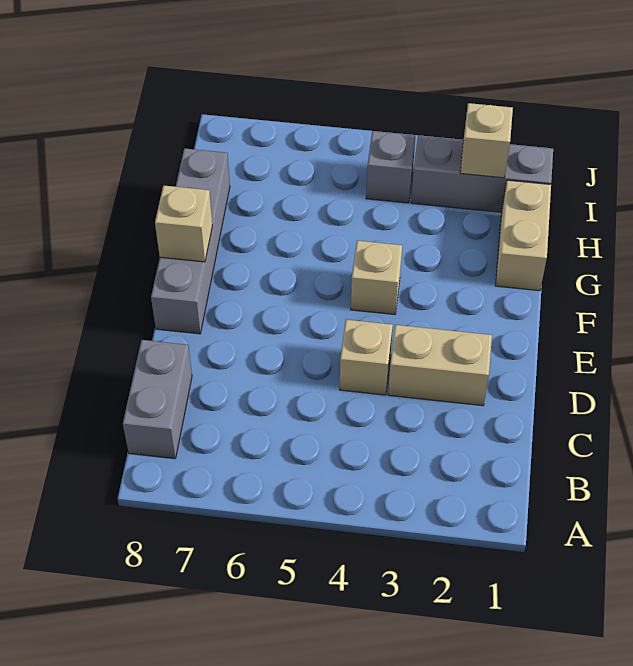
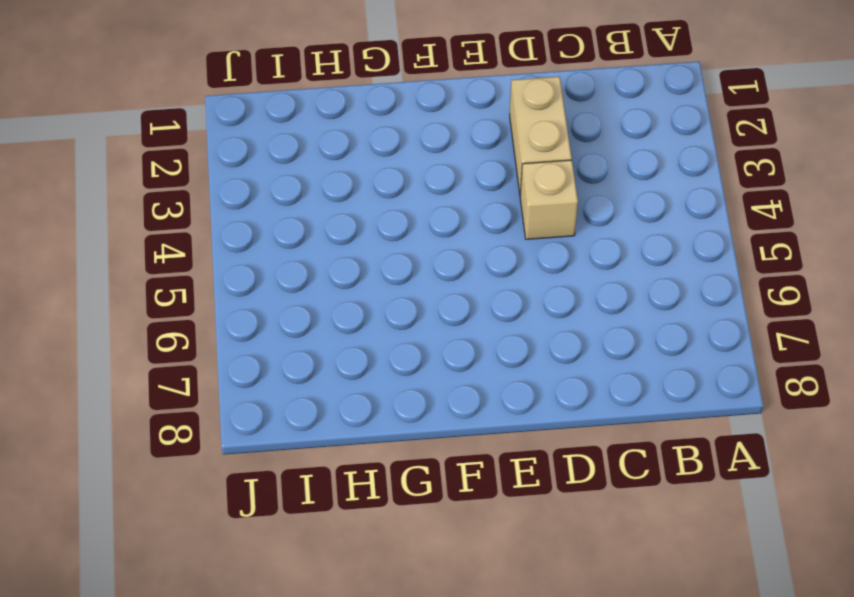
none -> grey brick B8:C8 level 1
none -> grey brick E8:H8 level 1

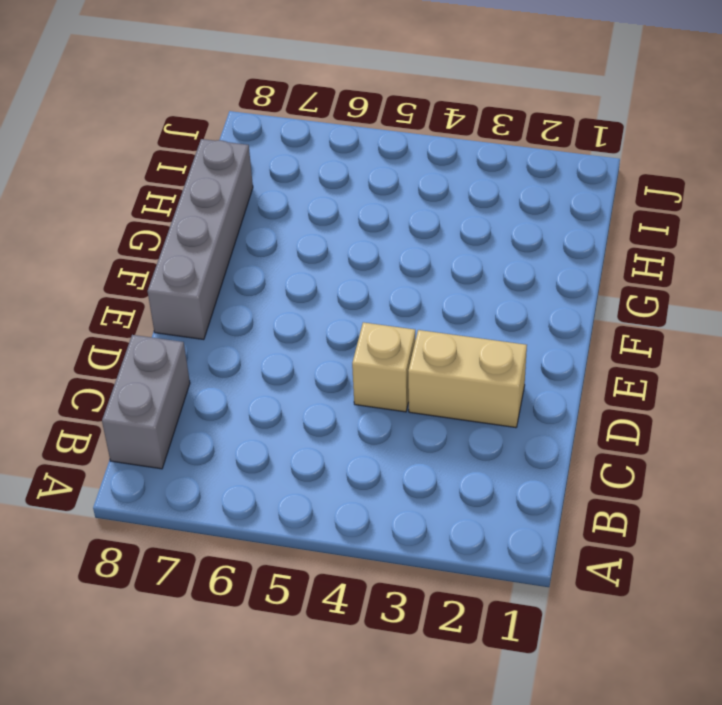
none -> tan brick F4 level 1
none -> tan brick G1:H1 level 1

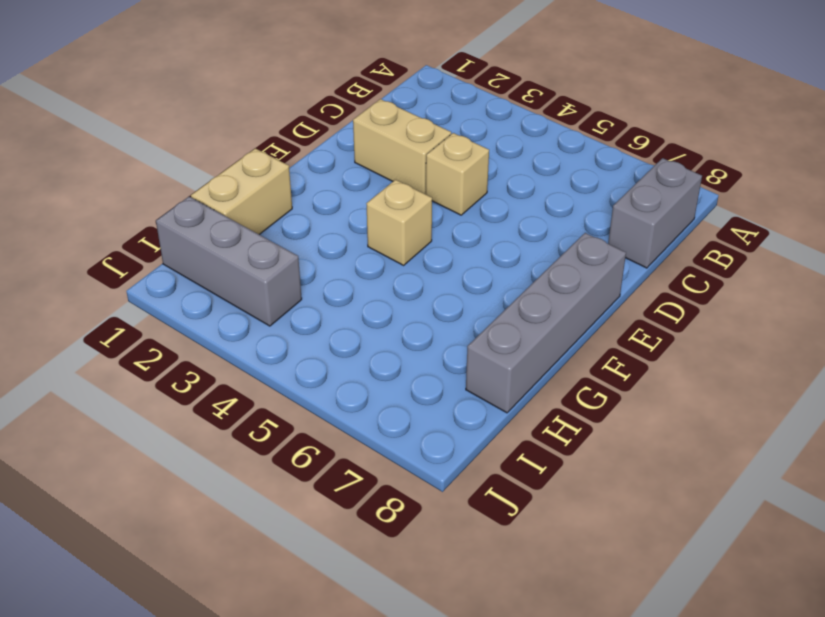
none -> grey brick I4 level 1
none -> tan brick F8 level 2

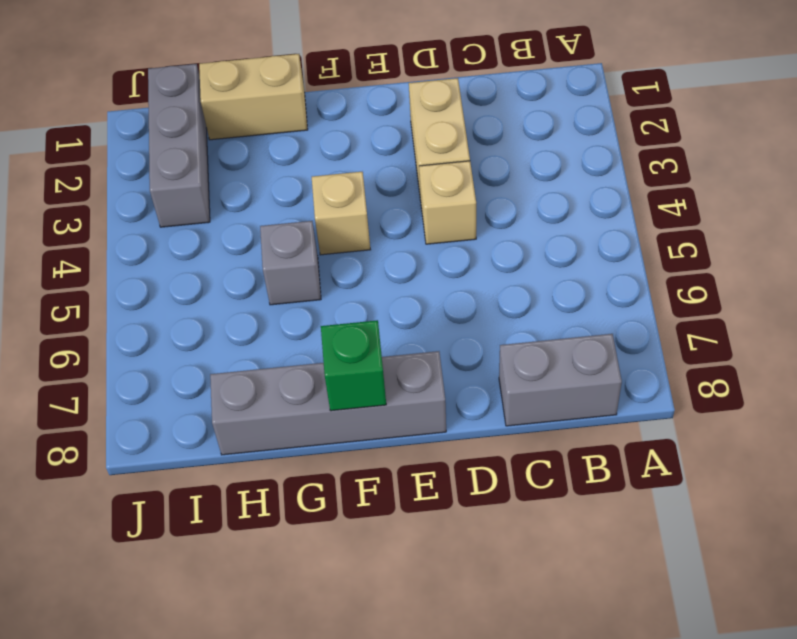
green brick F8 level 2 -> tan brick F8 level 2
grey brick G5 level 1 -> grey brick I4 level 1
none -> tan brick I2 level 2

